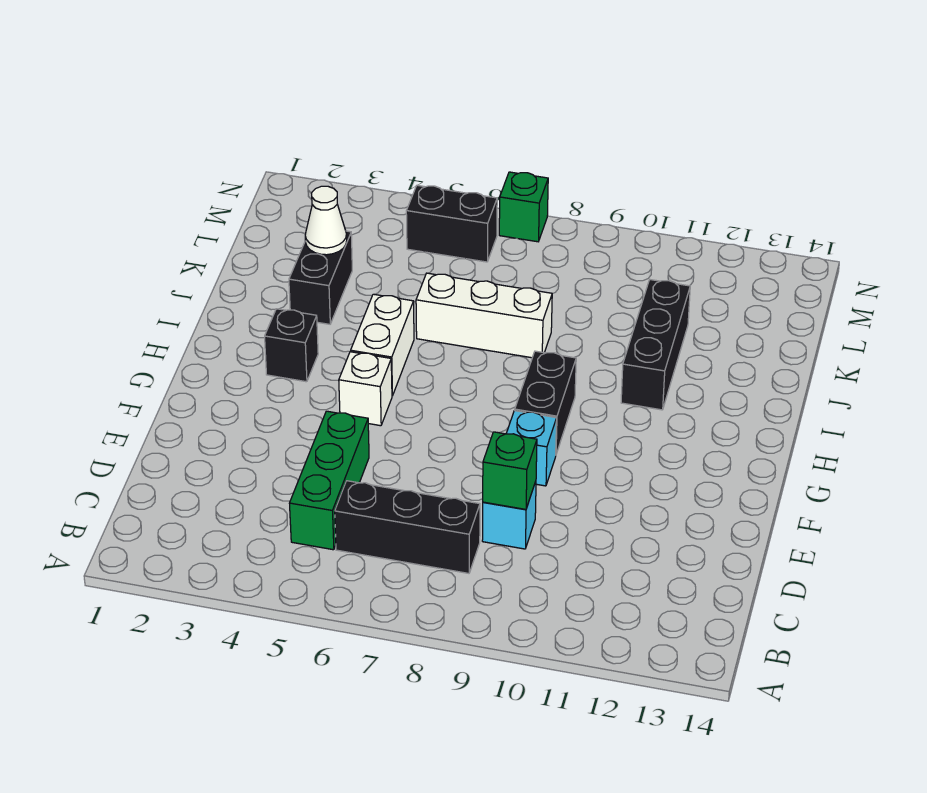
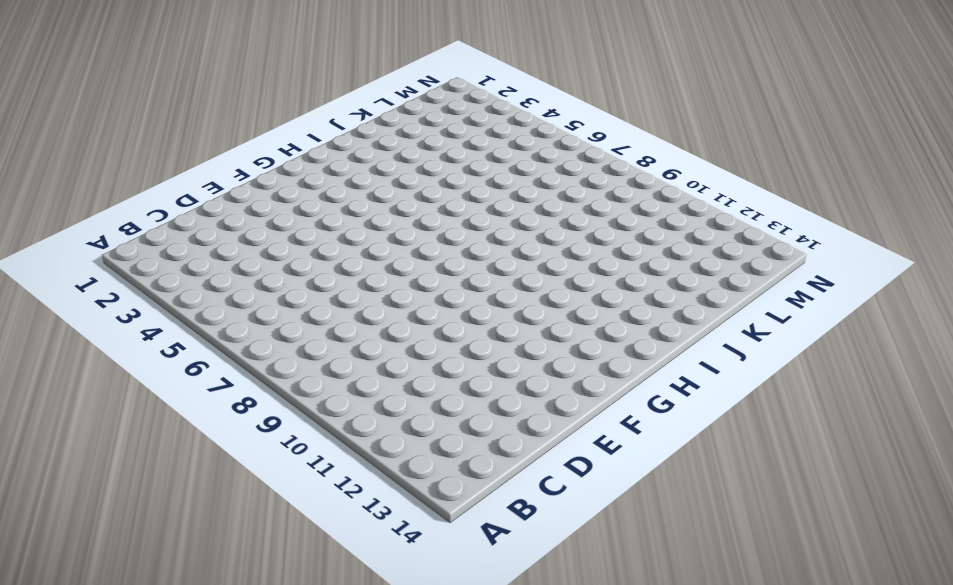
none -> green brick C5:E5 level 1
none -> black brick C6:C8 level 1
none -> cyan brick D9 level 1

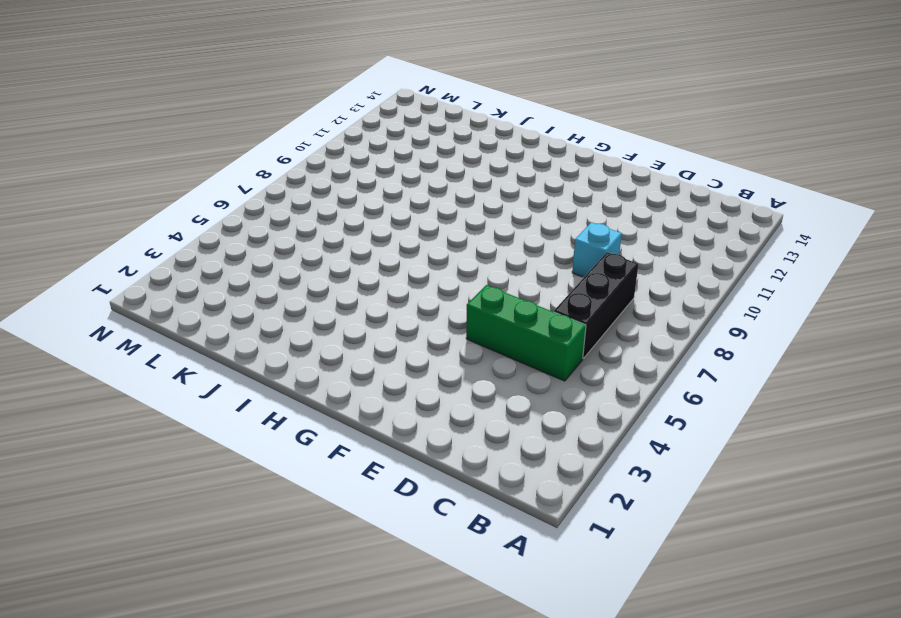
none -> cyan brick F9 level 1
none -> white brick G5 level 1
none -> black brick G9:H9 level 1

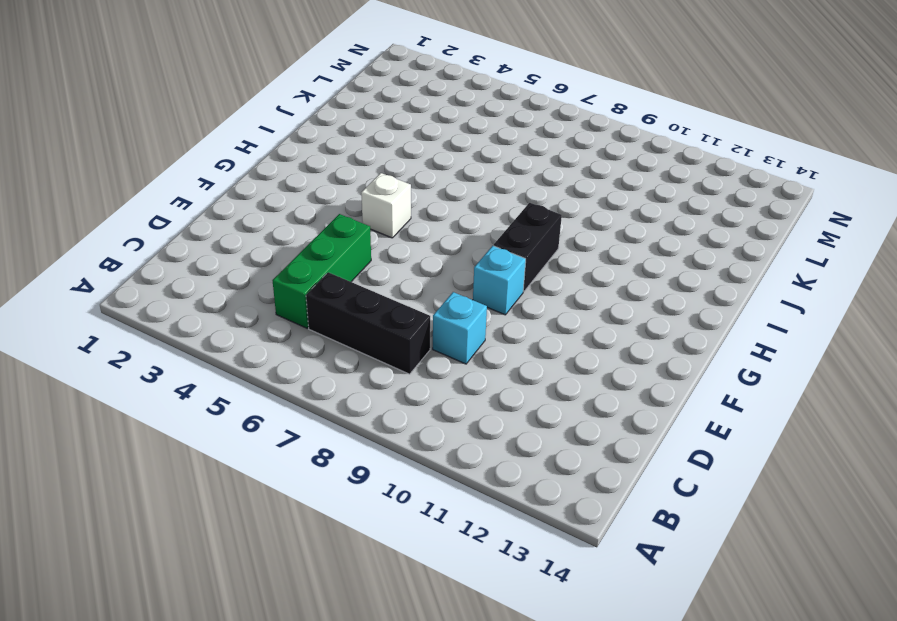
none -> black brick H3 level 1
none -> white brick H5:I5 level 1
none -> black brick I11:K11 level 1

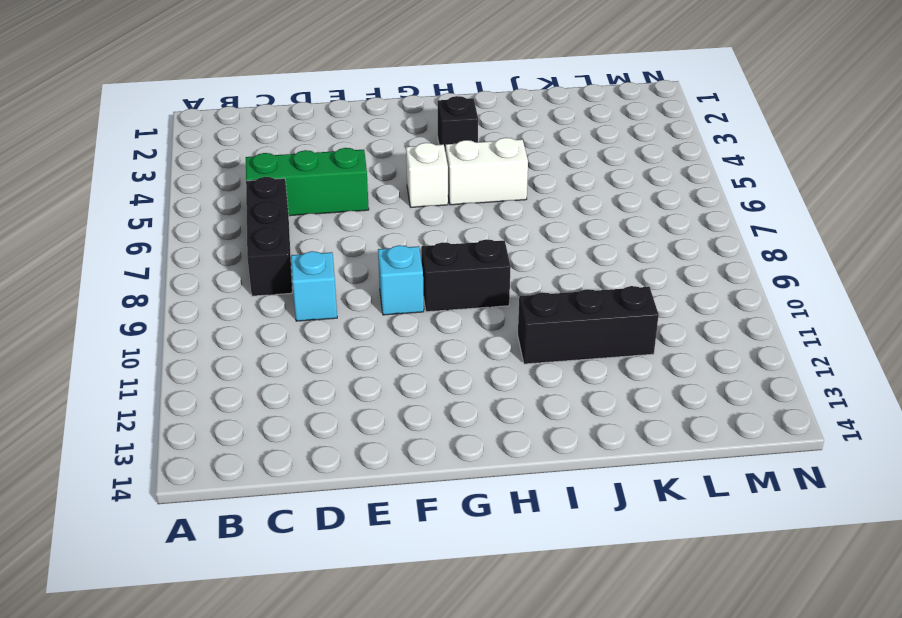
none -> black brick J3:K3 level 1
none -> white brick J6:J8 level 1
none -> black brick M5:M6 level 1

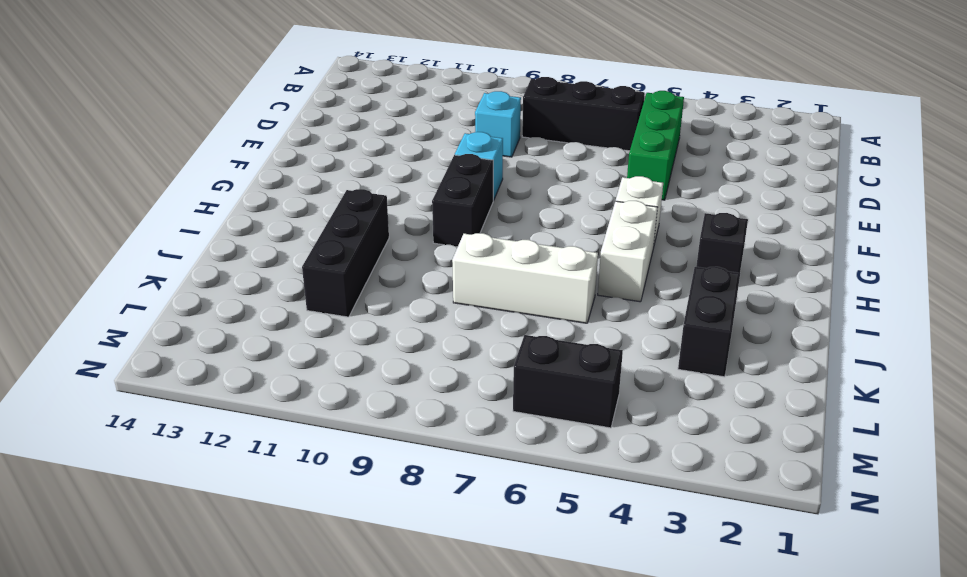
none -> green brick N7 level 1
none -> green brick D9 level 2
none -> white cone K3 level 2

